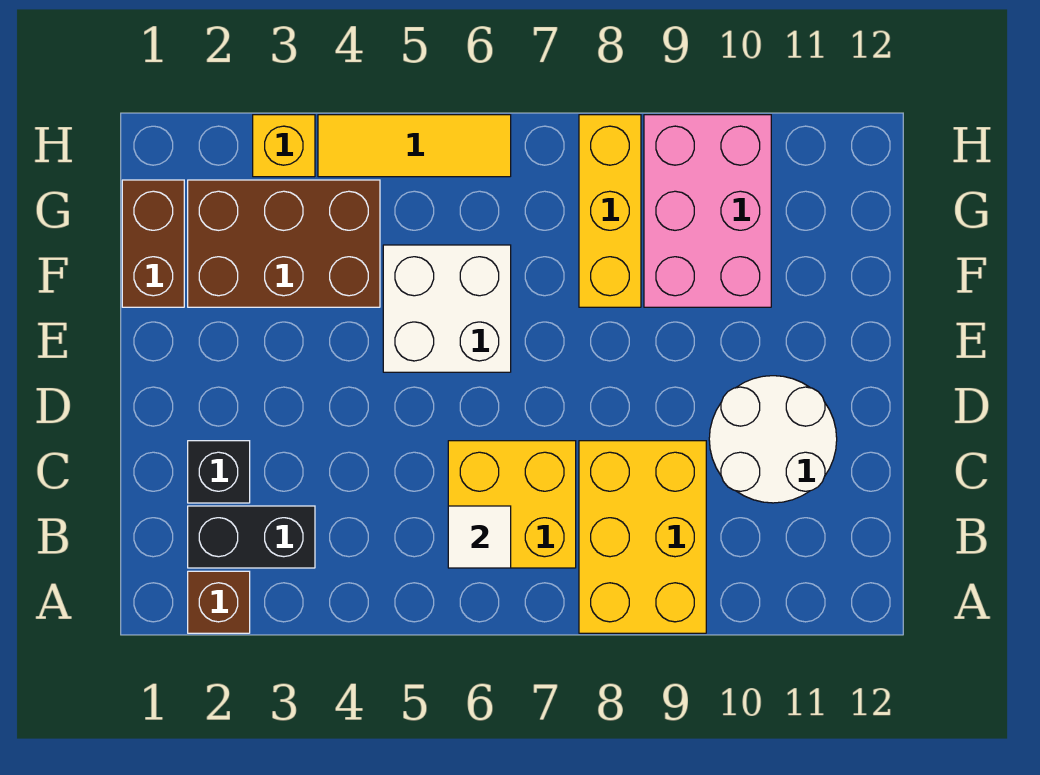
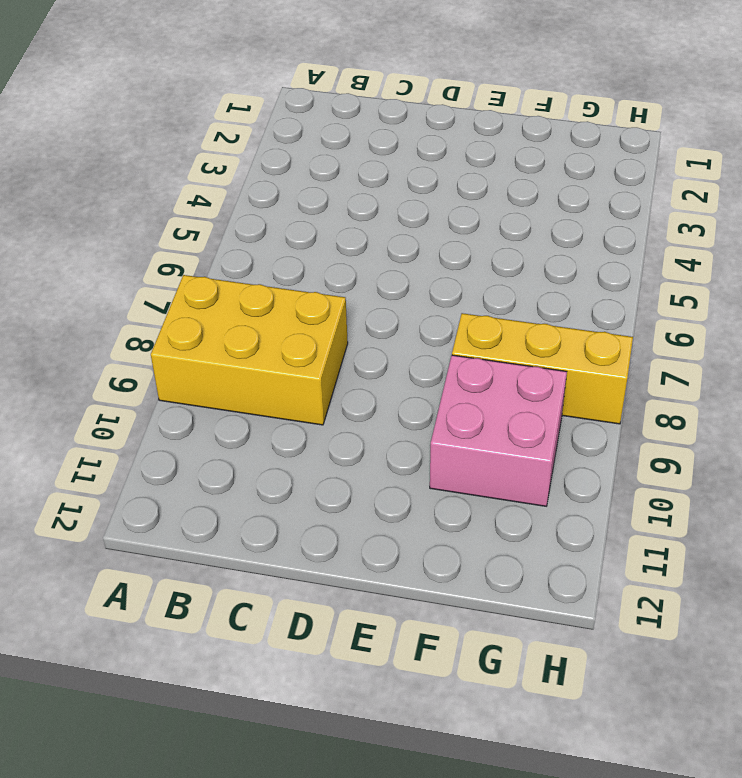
pink brick F9:G10 level 1 -> pink brick F9:H10 level 1
none -> brown brick A2 level 1
none -> black brick B2:B3 level 1
none -> yellow brick B6:C7 level 1

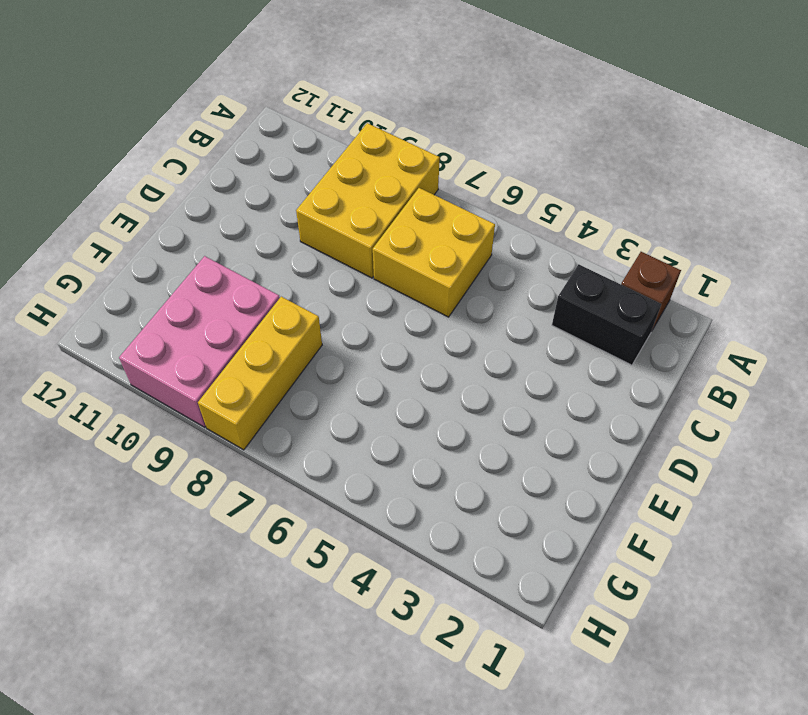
none -> black brick C2 level 1
none -> white round brick C10:D11 level 1
none -> white brick E5:F6 level 1

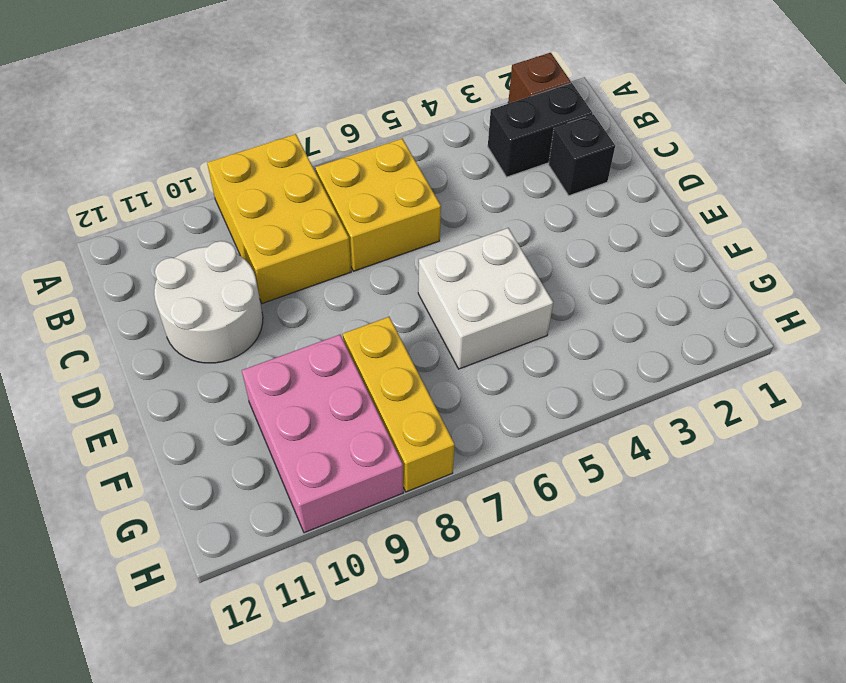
none -> brown brick F1:G1 level 1
none -> brown brick F2:G4 level 1
none -> yellow brick H3 level 1

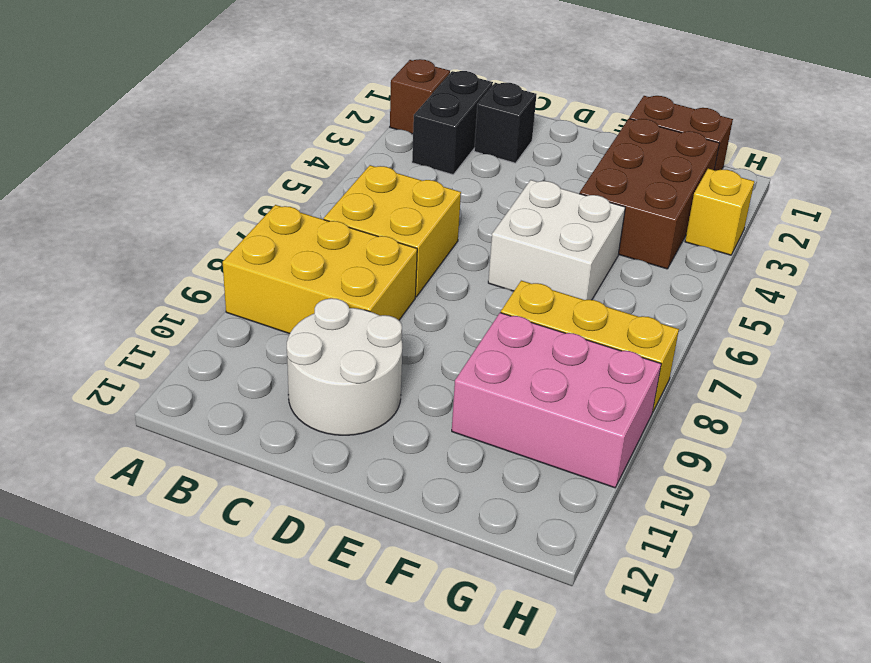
none -> yellow tile H4:H6 level 1
none -> white tile B6 level 2

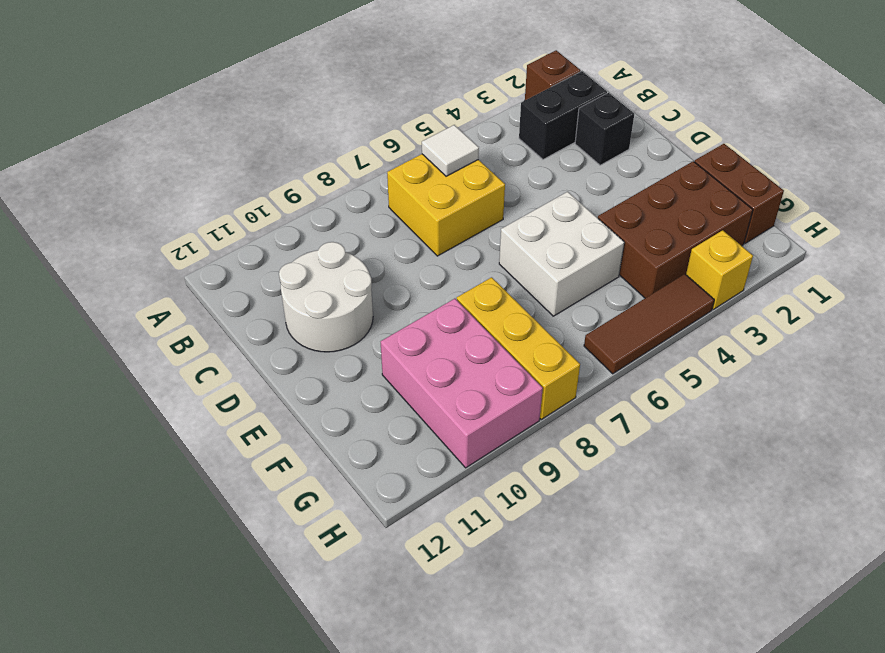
brown tile H4:H6 level 1 -> yellow tile H4:H6 level 1
none -> yellow brick A8:C9 level 1

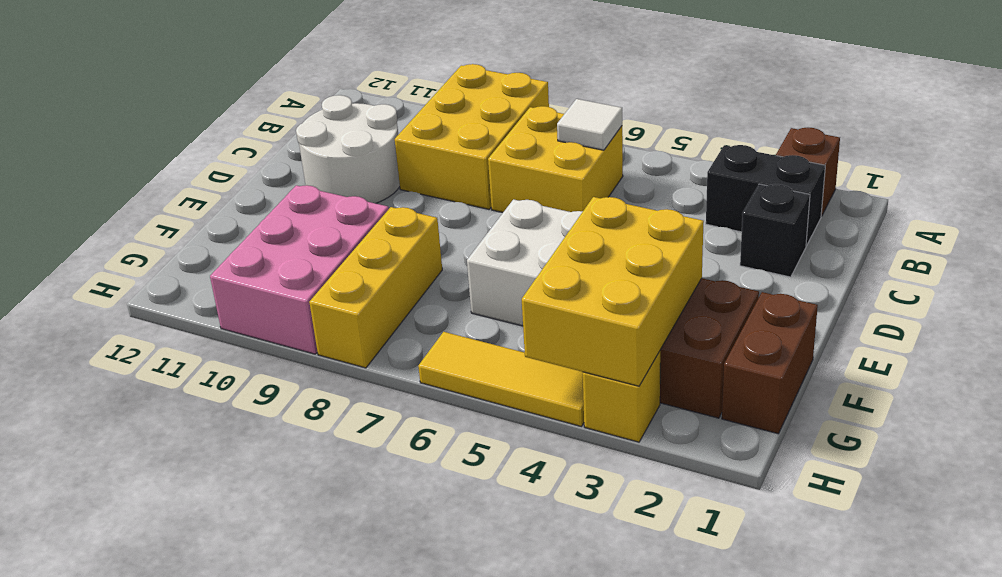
yellow brick F3:H4 level 2 -> none

